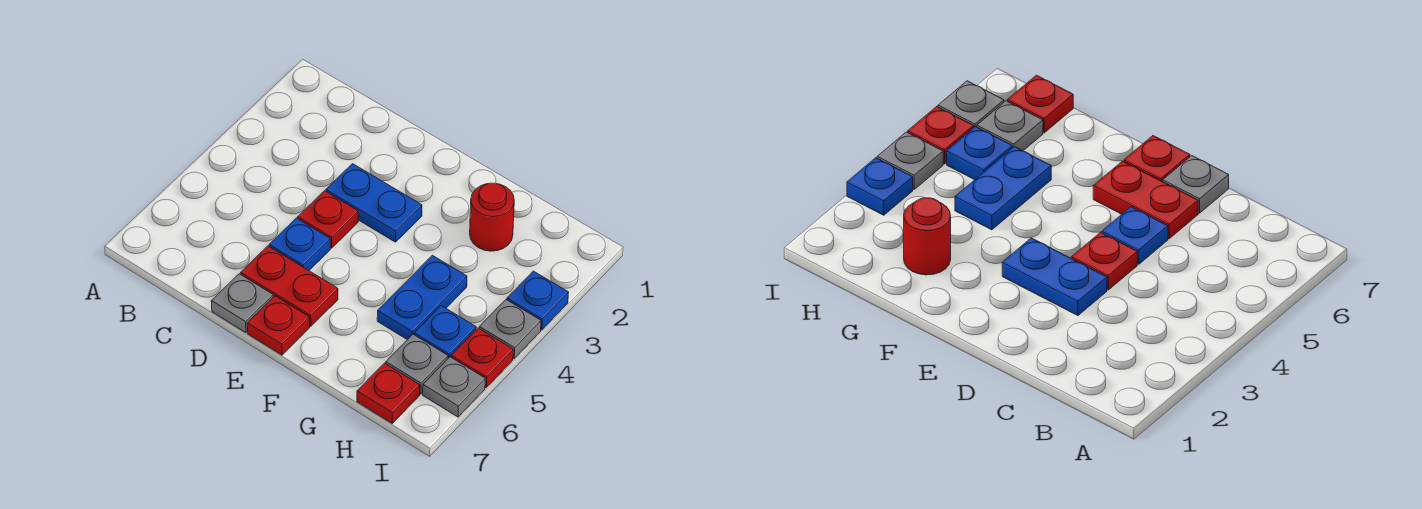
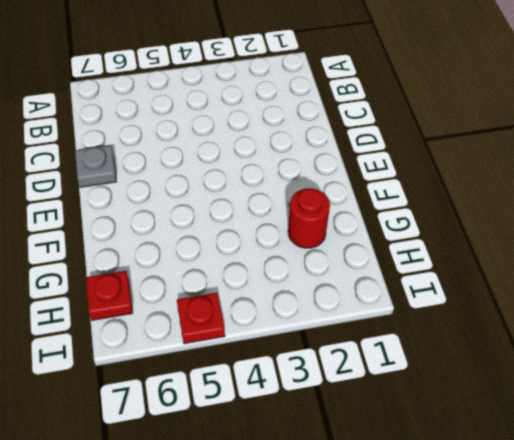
none -> blue plate D3:E3 level 1
none -> red plate D4 level 1
none -> blue plate D5 level 1

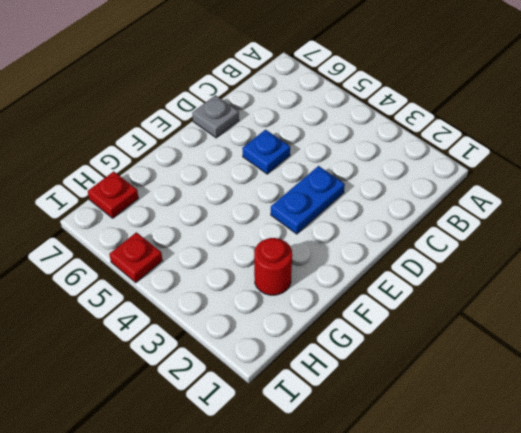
none -> red plate D4 level 1
none -> red plate D6:E6 level 1
none -> red plate E7 level 1

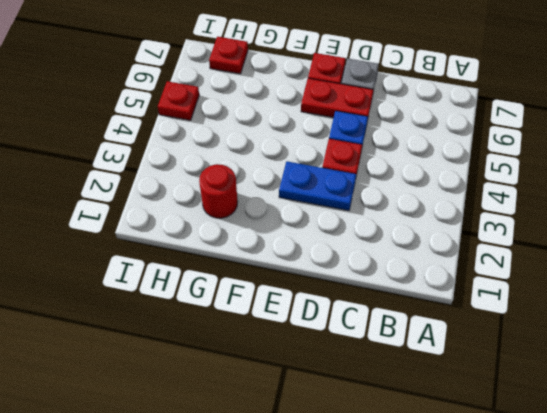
none -> blue plate G4:G5 level 1
none -> blue plate H5 level 1
none -> grey plate H6 level 1

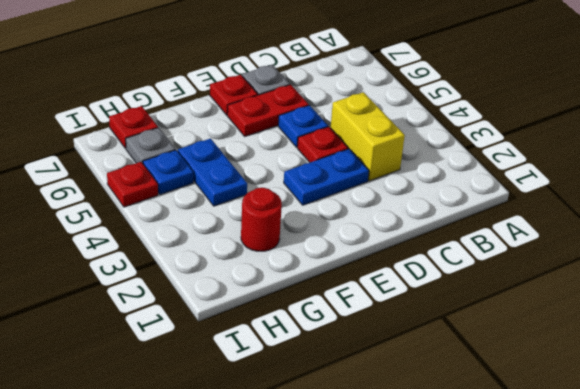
yellow brick C3:C4 level 1 -> none
none -> blue plate I3 level 1
none -> grey plate I4 level 1
none -> grey plate I6 level 1

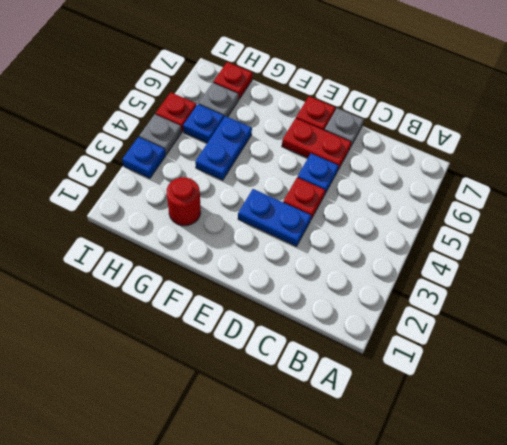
none -> grey plate I6 level 1

